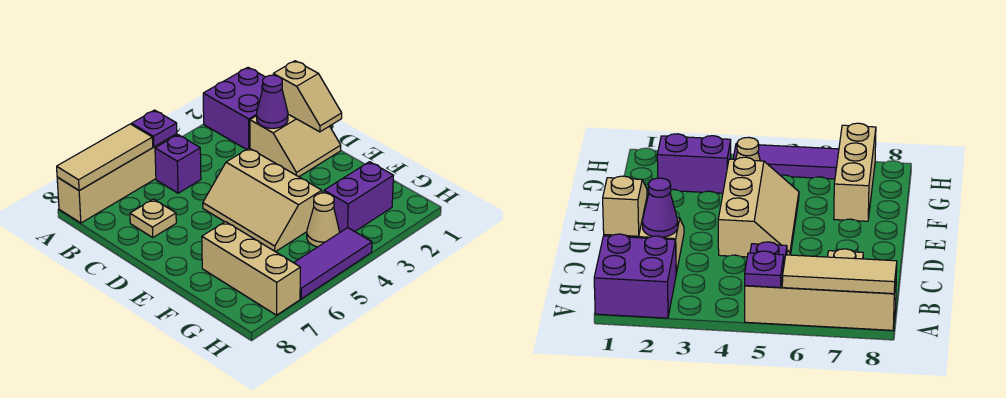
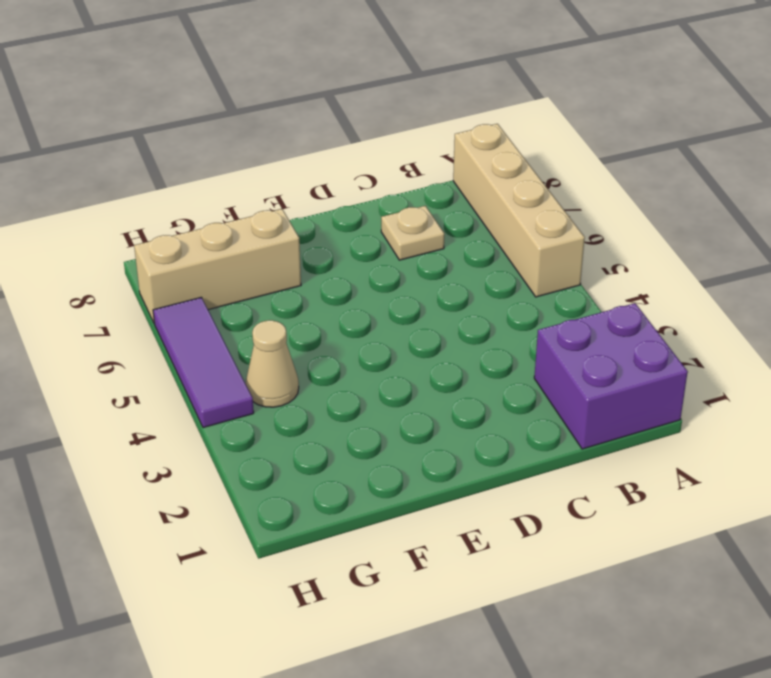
none -> purple brick B5 level 1
none -> tan slope C1:D2 level 1 top C
none -> tan slope D4:F5 level 1 top 4

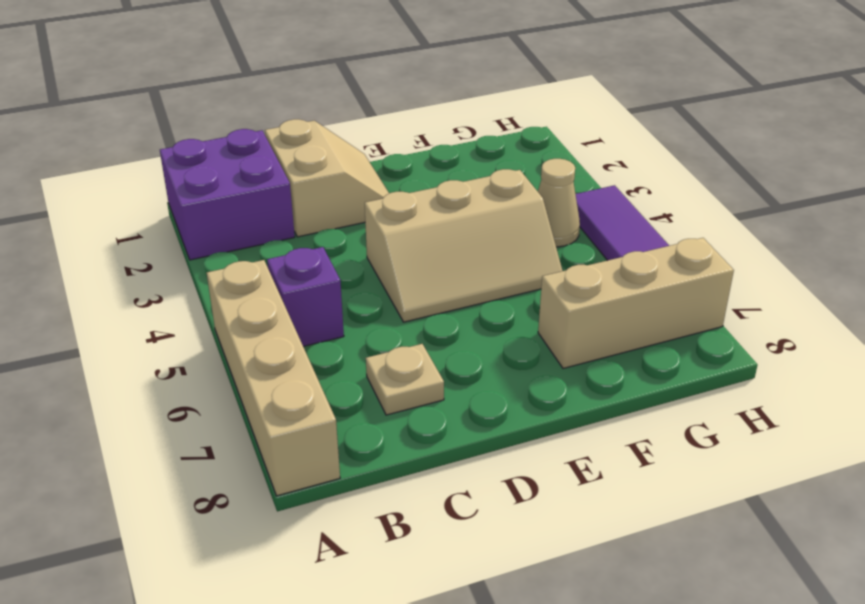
none -> purple brick G2:G3 level 1
none -> purple plate A5 level 2
none -> tan tile A6:A8 level 2

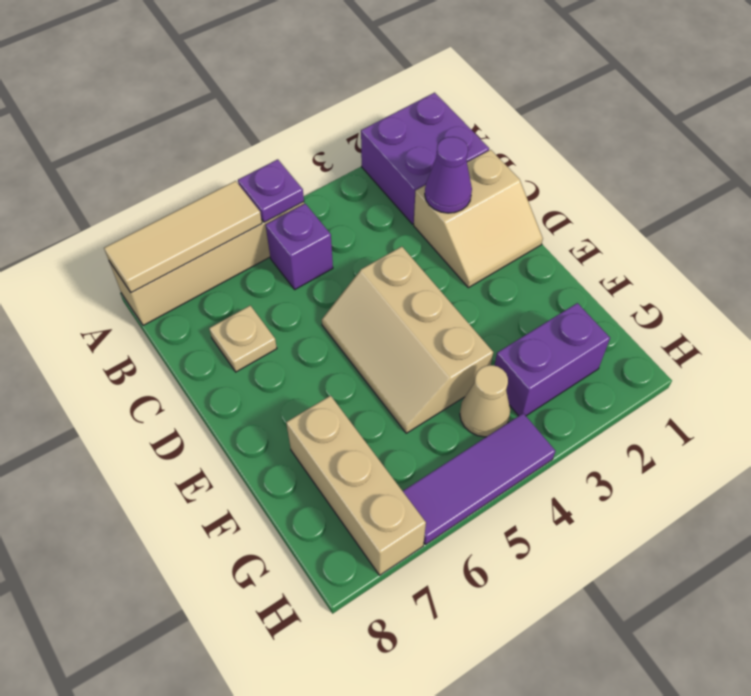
none -> tan slope C1:D1 level 2 top C

